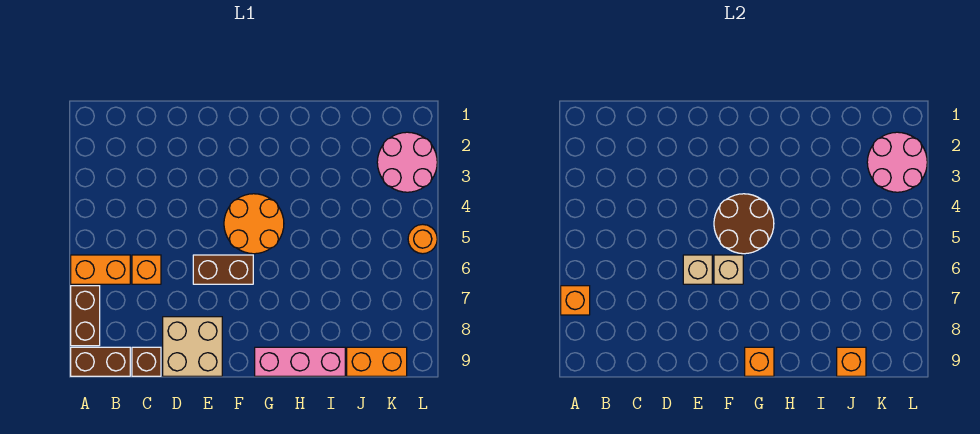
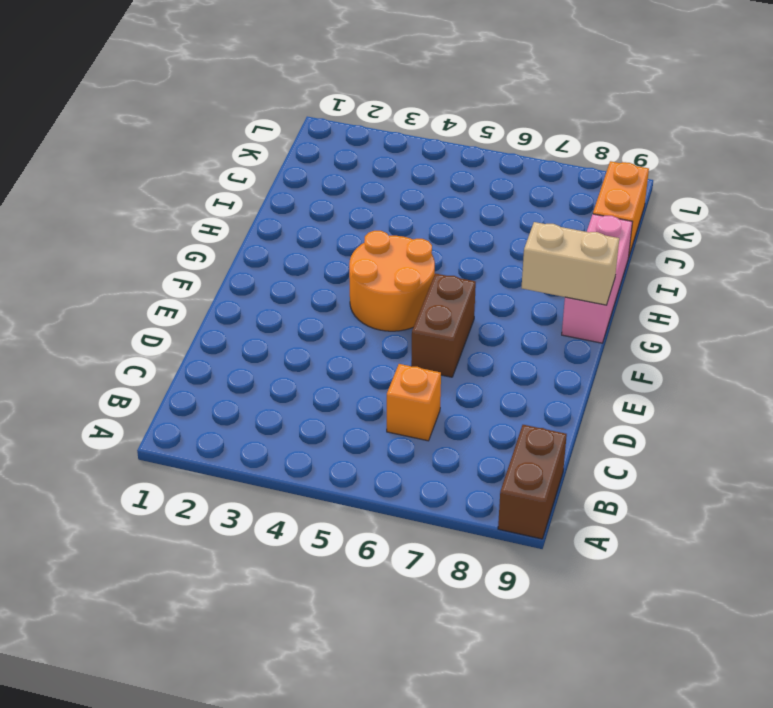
tan brick G8:G9 level 2 -> orange brick G9 level 2
none -> orange brick A6:B6 level 1
none -> brown brick A7:A8 level 1
none -> brown brick C9 level 1

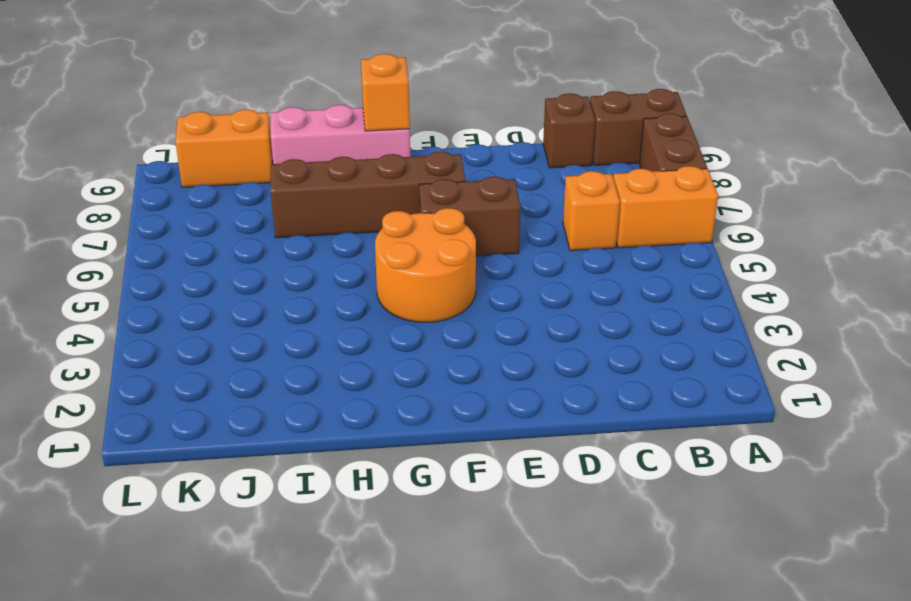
brown brick F7:I7 level 1 -> none
none -> tan brick D8:E9 level 1
none -> pink round brick K2:L3 level 1
none -> orange round brick L5 level 1

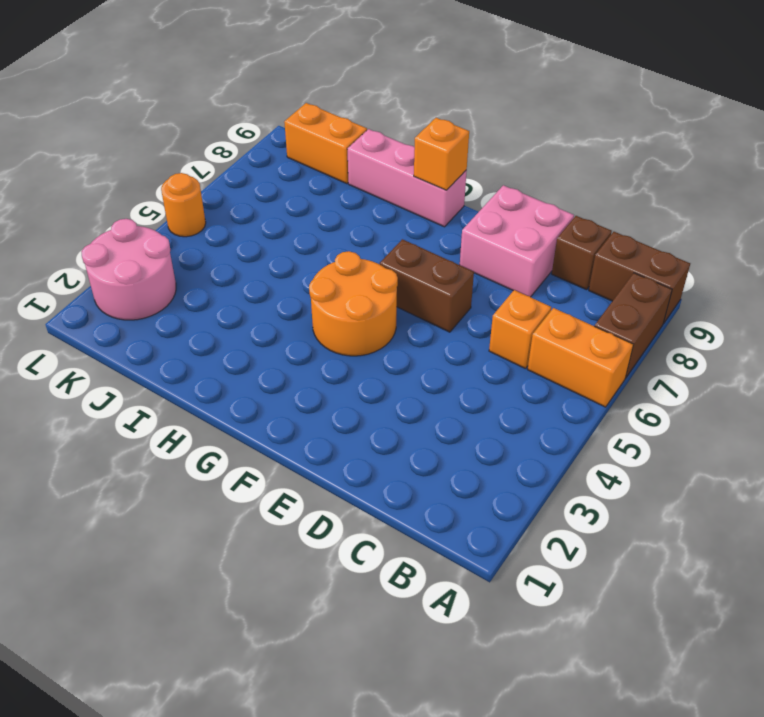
pink brick D8:E9 level 1 -> tan brick D8:E9 level 1
none -> orange brick A7 level 2
none -> tan brick E6 level 2
none -> brown round brick F4:G5 level 2

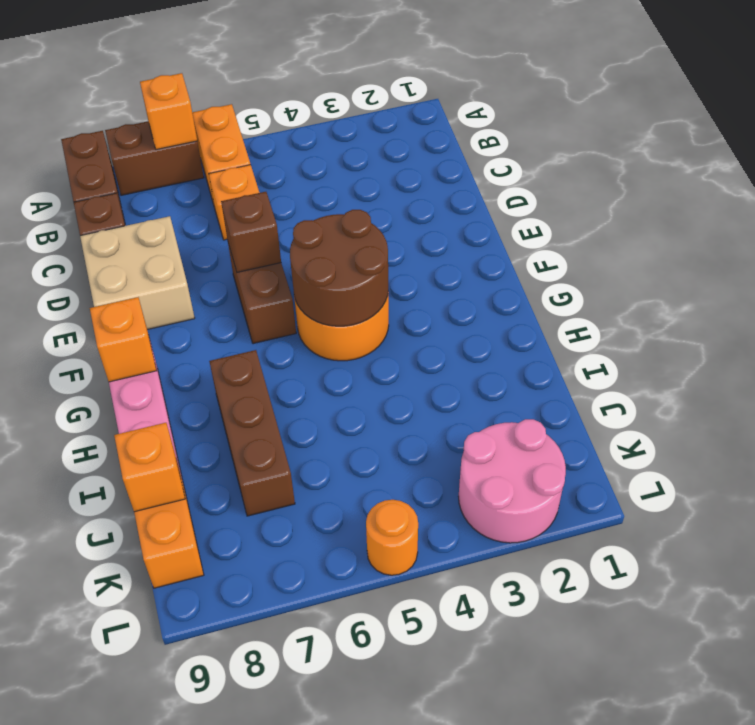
brown brick E6 level 2 -> tan brick E6 level 2
brown brick H7:J7 level 1 -> none
none -> tan brick F6 level 2
none -> pink round brick K2:L3 level 2

